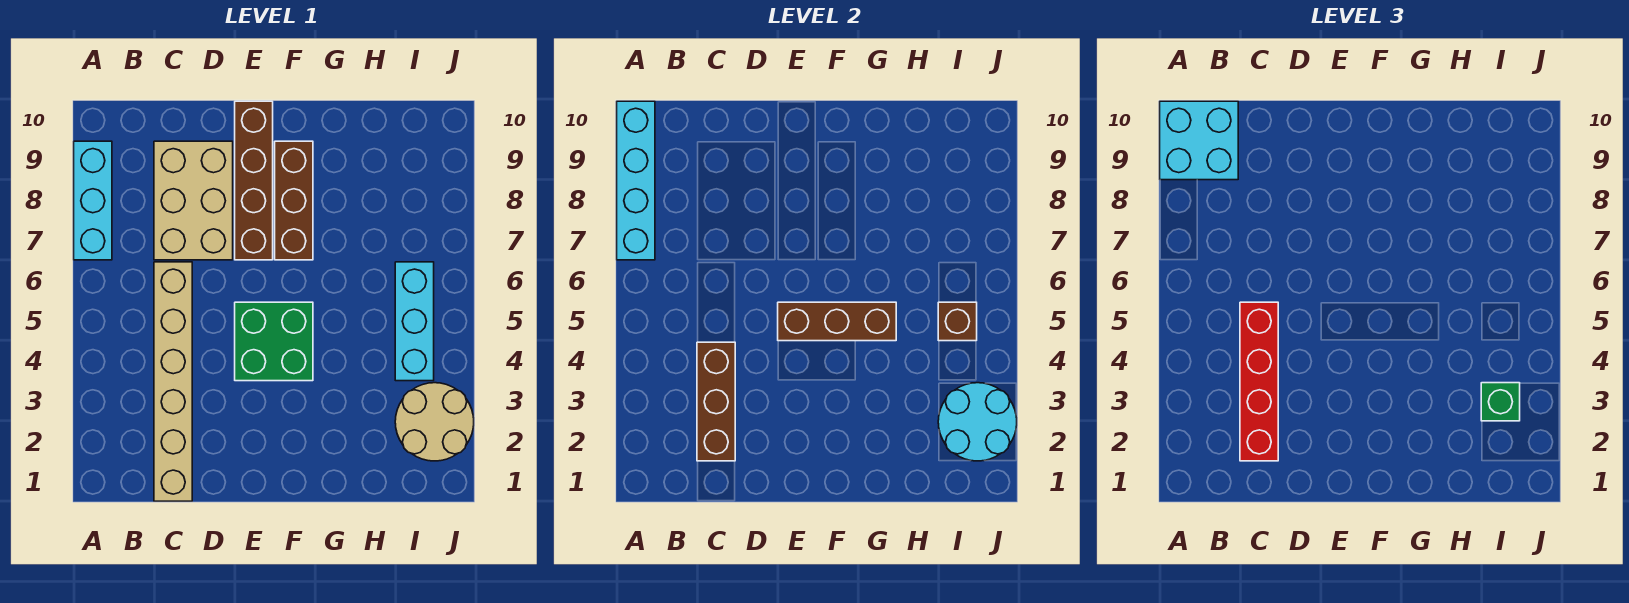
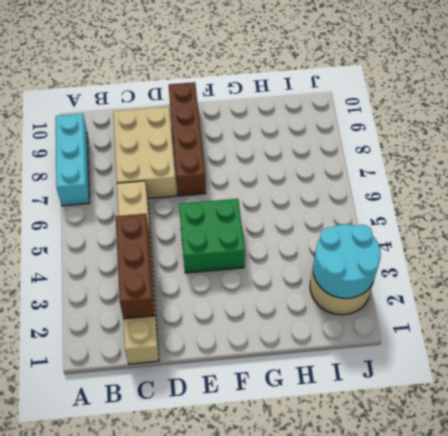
none -> brown brick F7:F9 level 1
none -> cyan brick I4:I6 level 1
none -> cyan brick A7:A10 level 2

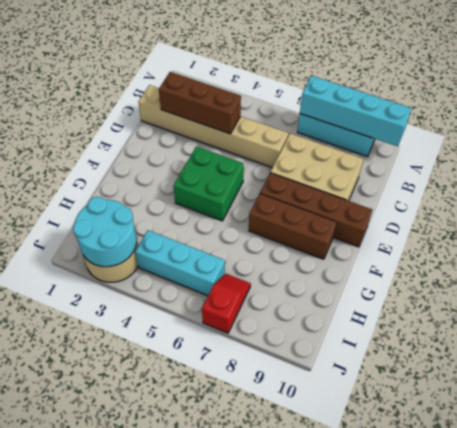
red slope I7:J7 level 1 top J -> none
none -> brown brick E5:G5 level 2
none -> brown brick I5 level 2
none -> cyan brick A9:B10 level 3

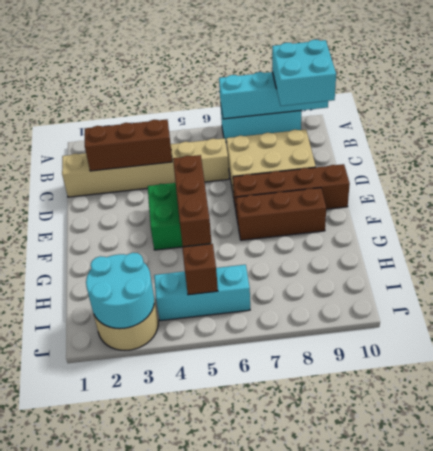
none -> red brick C2:C5 level 3
none -> green brick I3 level 3

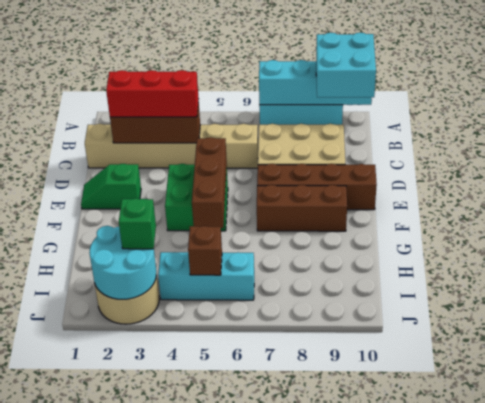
red brick C2:C4 level 3 -> red brick C2:C5 level 3
green slope E1:E2 level 1 top 2 -> none

